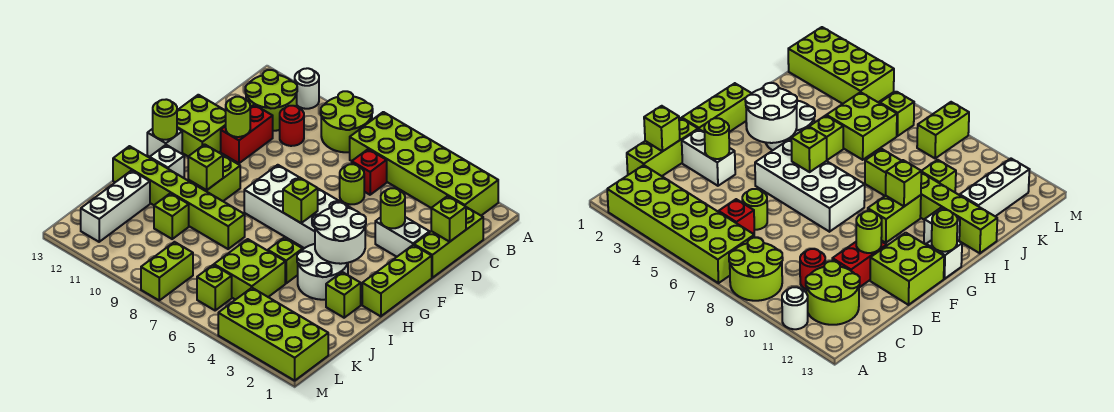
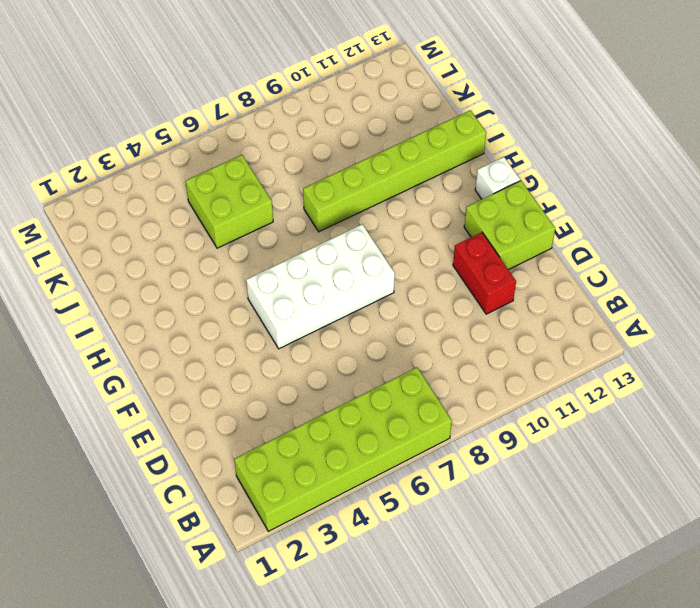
none -> lime round brick A8:B9 level 1
none -> white round brick A11 level 1
none -> lime round brick B11:C12 level 1
none -> lime brick C1:E1 level 1

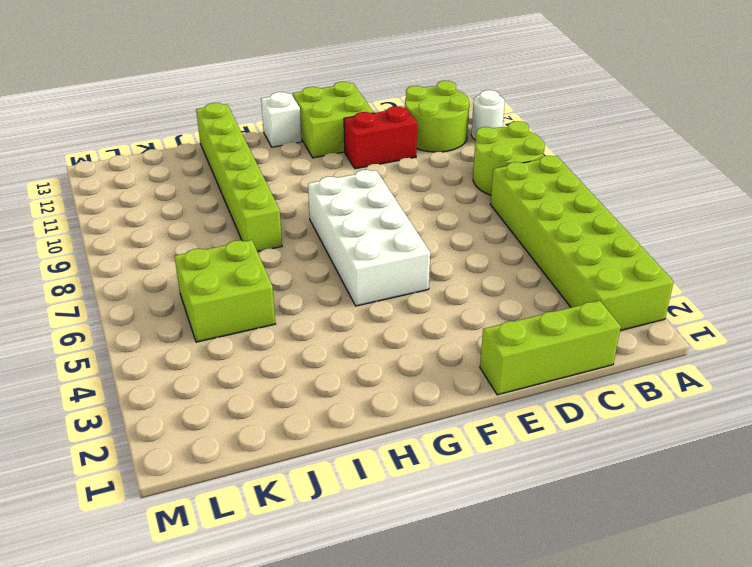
none -> red brick C6 level 1
none -> red round brick C10 level 1
none -> lime round brick D6 level 1
none -> white brick E2:E3 level 1

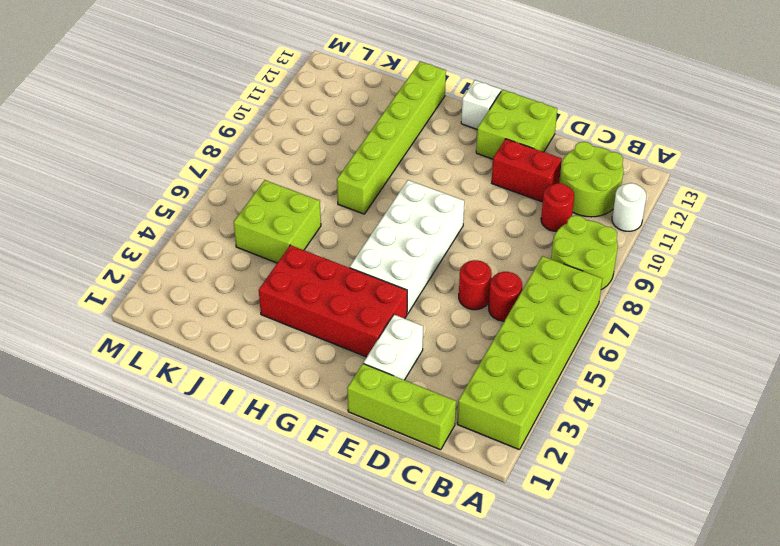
red round brick C6 level 1 -> red brick C6 level 1
red round brick D6 level 1 -> lime round brick D6 level 1
red brick F3:I4 level 1 -> white round brick H3:I4 level 1
none -> lime brick F1:H1 level 1
none -> lime brick G10:H10 level 1
none -> white brick H12 level 1
none -> lime brick I2 level 1

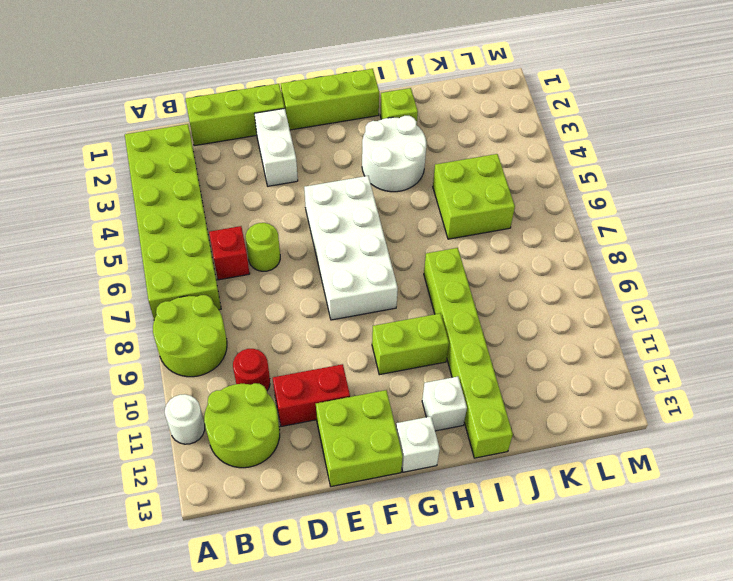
none -> lime brick I5 level 1
none -> lime brick J10 level 1
none -> white brick J12:L12 level 1
none -> lime brick L1:M4 level 1

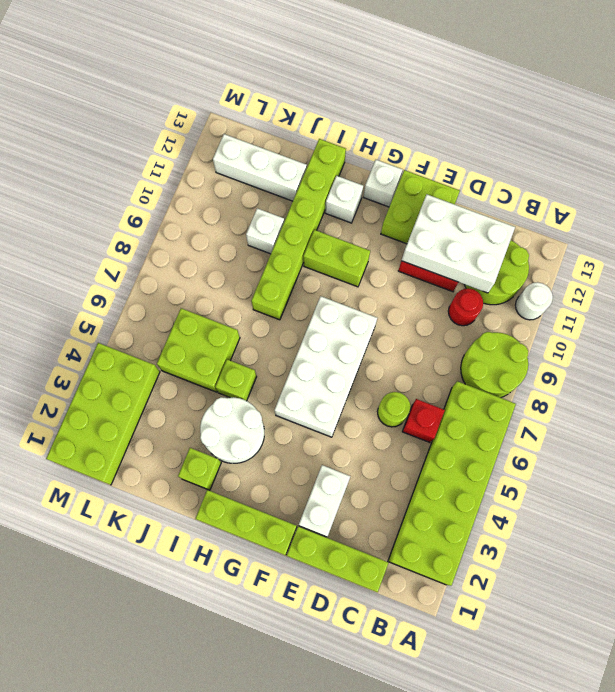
white brick C11:E12 level 2 -> lime round brick E11 level 2
white brick J10 level 1 -> lime brick J10 level 1
none -> lime brick L6 level 1
none -> lime brick L8:M8 level 1
none -> lime brick D1 level 2
none -> lime round brick E3 level 2

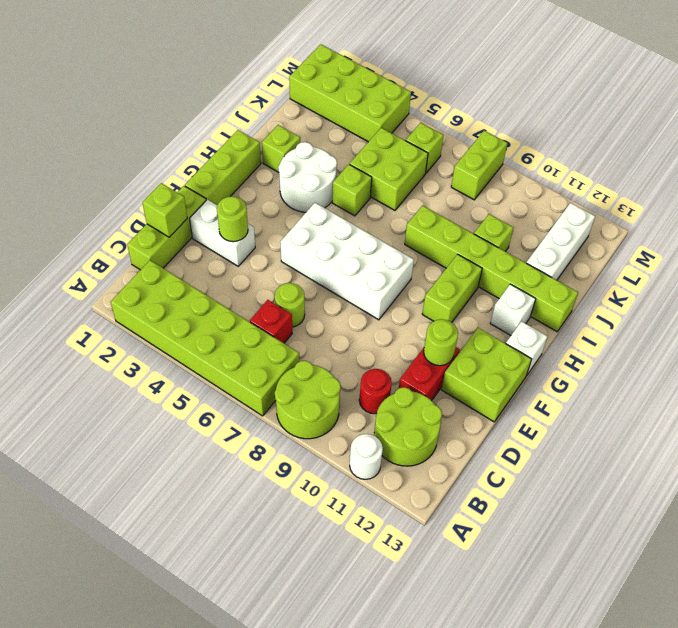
none -> white round brick G3:H4 level 2
none -> lime brick G6 level 2
none -> lime round brick G13 level 2
none -> lime brick H10 level 2

